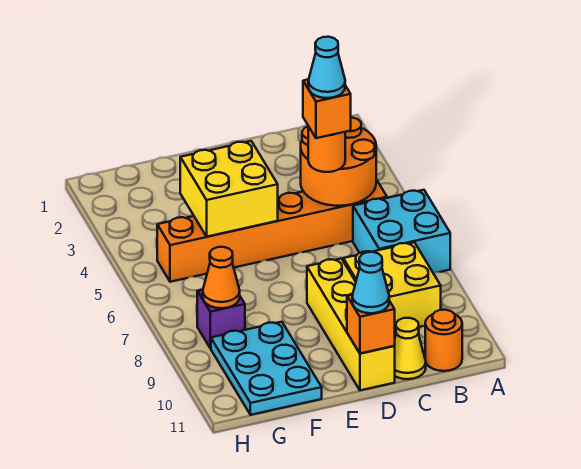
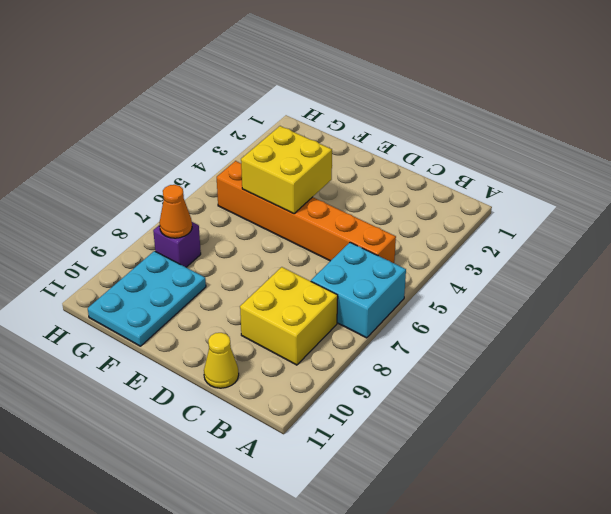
none -> orange round brick B11 level 1
none -> yellow brick D8:D11 level 1
none -> orange round brick B4:C5 level 2

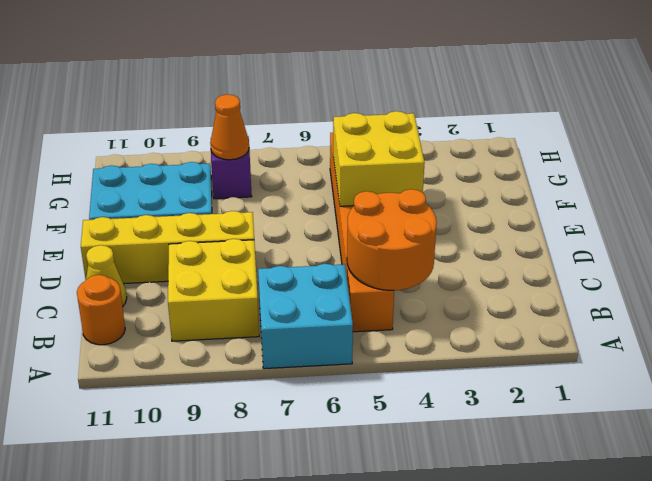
none -> orange brick D11 level 2
none -> orange round brick C5 level 3
none -> cyan cone D11 level 3

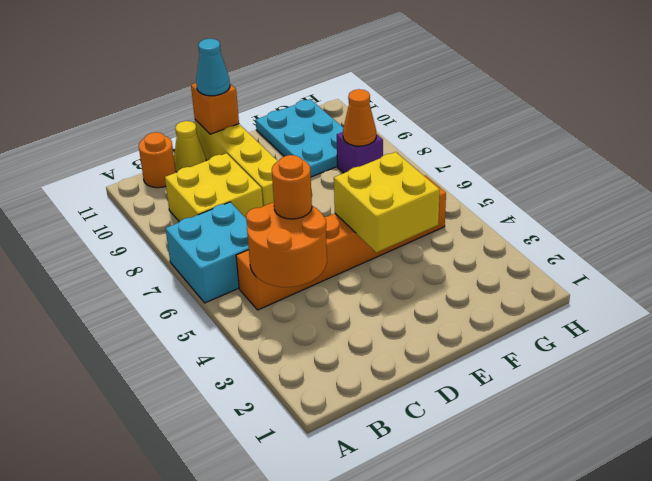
none -> orange brick C5 level 4
none -> cyan cone C5 level 5

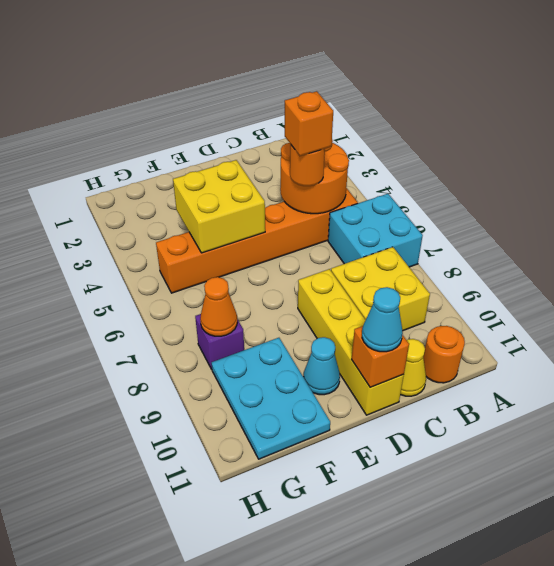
cyan cone E10 level 1 -> cyan cone C5 level 5

